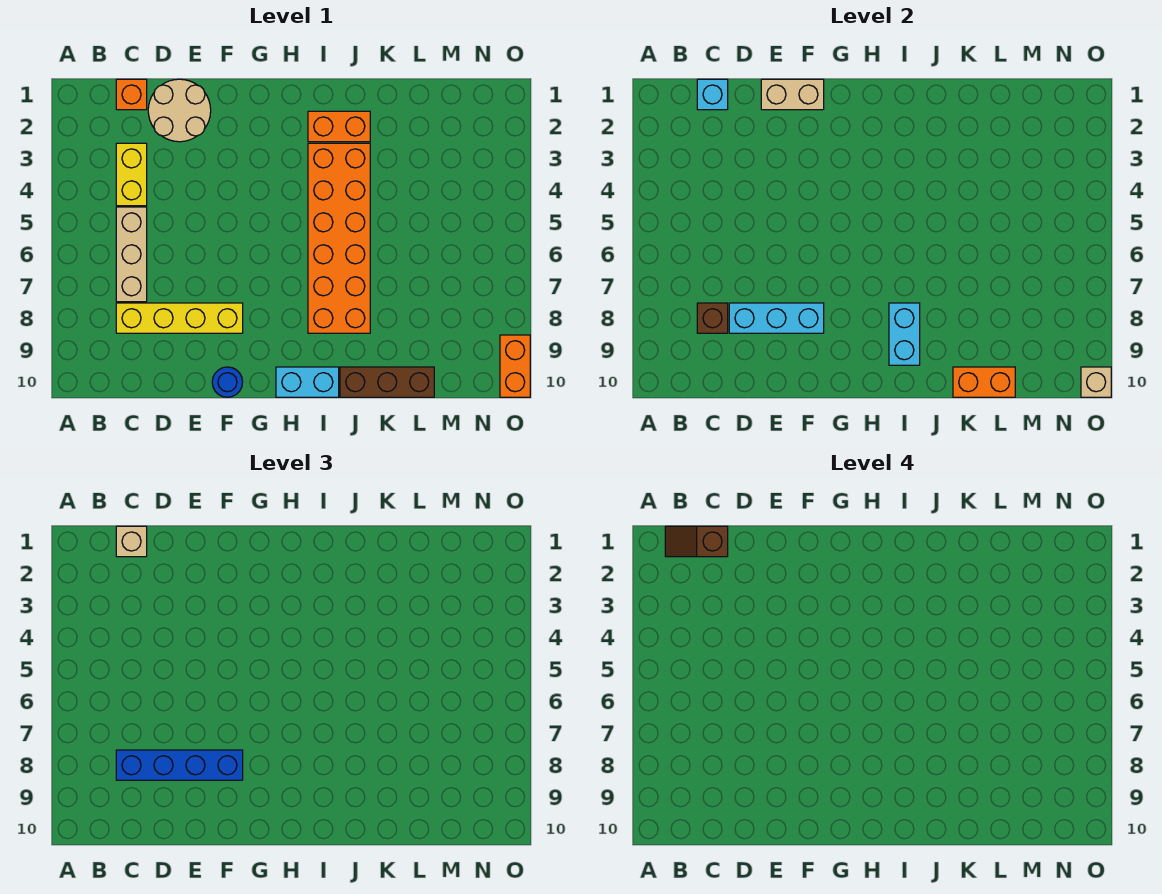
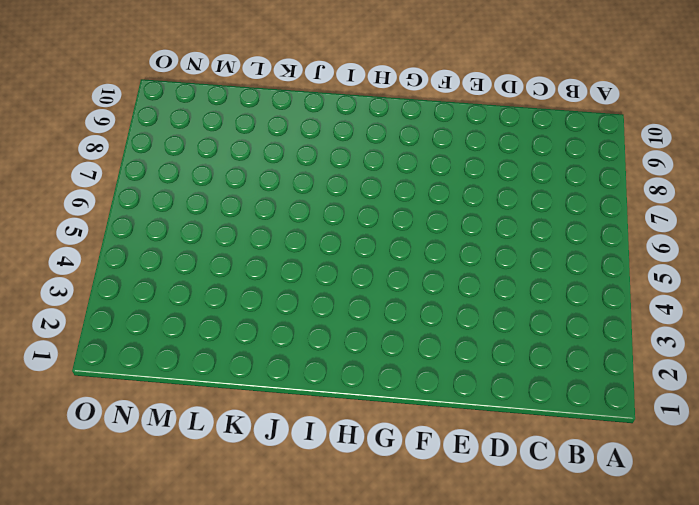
none -> orange brick C1 level 1
none -> yellow brick C3:C4 level 1
none -> tan brick C5:C7 level 1

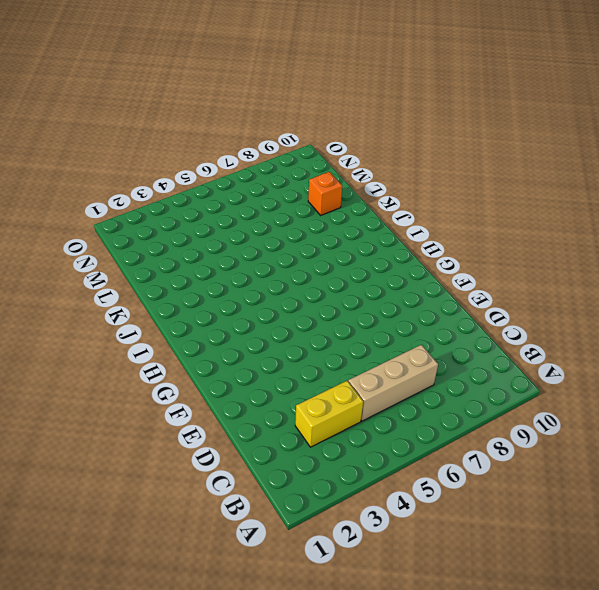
orange brick L9 level 1 -> orange brick C1 level 1
none -> yellow brick C8:F8 level 1
none -> tan round brick D1:E2 level 1
none -> blue round brick F10 level 1

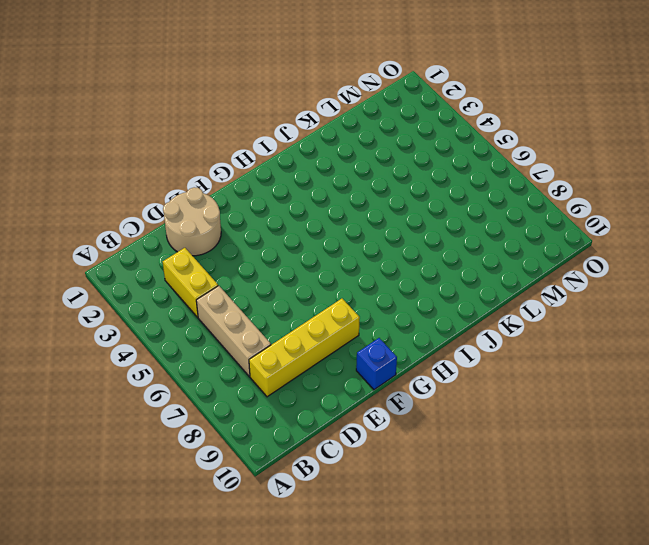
blue brick F10 level 1 -> blue round brick F10 level 1
none -> orange brick C1 level 1
none -> cyan brick H10:I10 level 1
none -> orange brick I2:J2 level 1

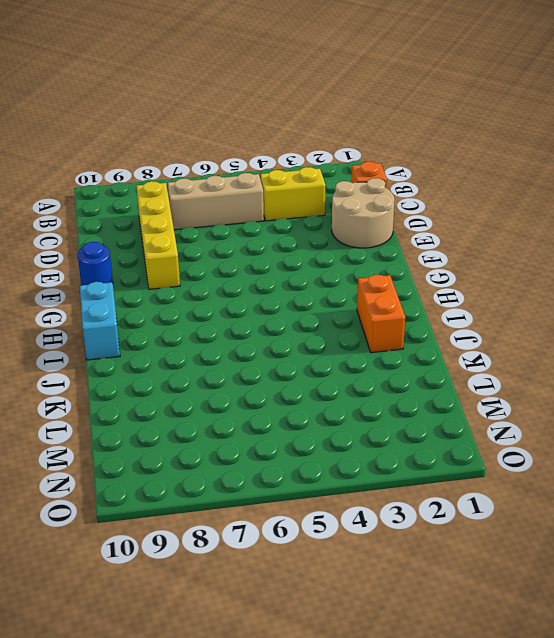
none -> orange brick I3:J8 level 1
none -> brown brick J10:L10 level 1
none -> orange brick O9:O10 level 1

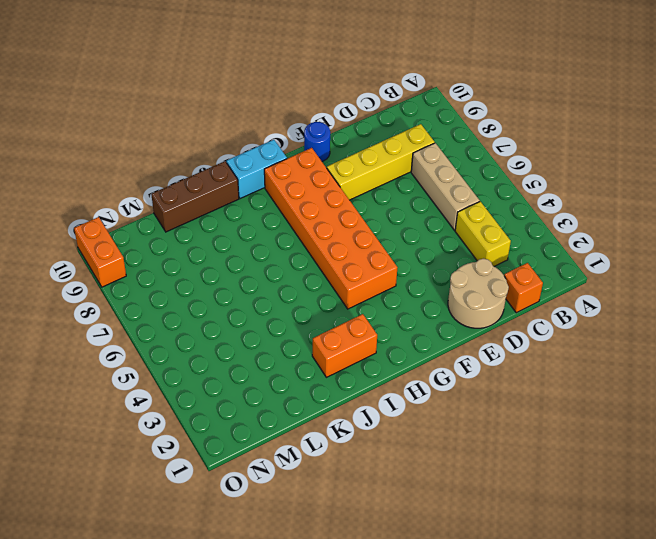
orange brick G4:H9 level 1 -> orange brick I3:J8 level 1
none -> cyan brick C1 level 2
none -> brown brick C8 level 2
none -> cyan brick D8:F8 level 2

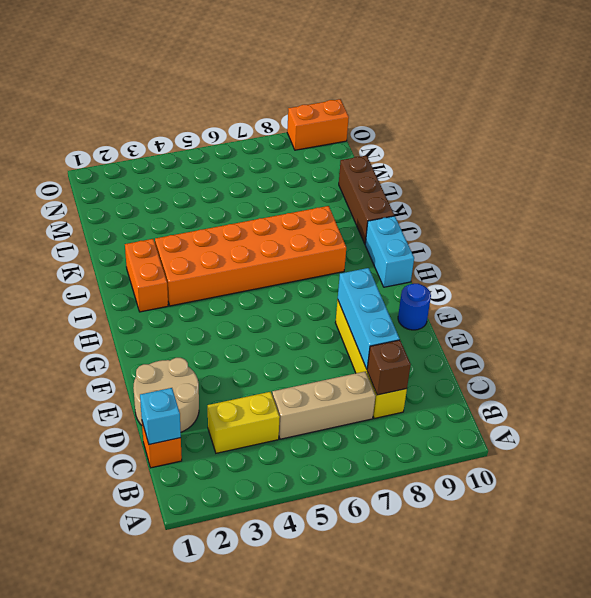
none -> tan brick E1:F1 level 2
none -> cyan brick I8:I9 level 2
none -> orange brick K10:L10 level 2

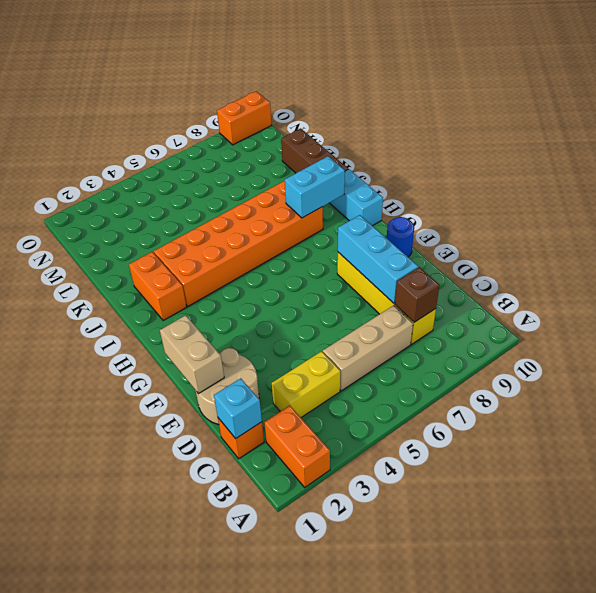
orange brick A2:B2 level 1 -> orange brick K10:L10 level 2
none -> tan brick O10 level 2
none -> tan brick C1 level 3
none -> blue brick C8:F8 level 3

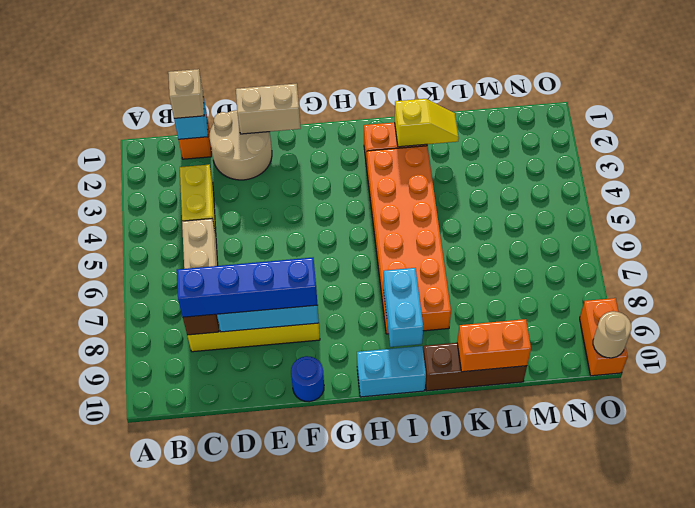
yellow slope J2:K2 level 2 top J -> none
tan round brick O10 level 2 -> tan brick O10 level 2
none -> brown slope B1:C1 level 4 top C

